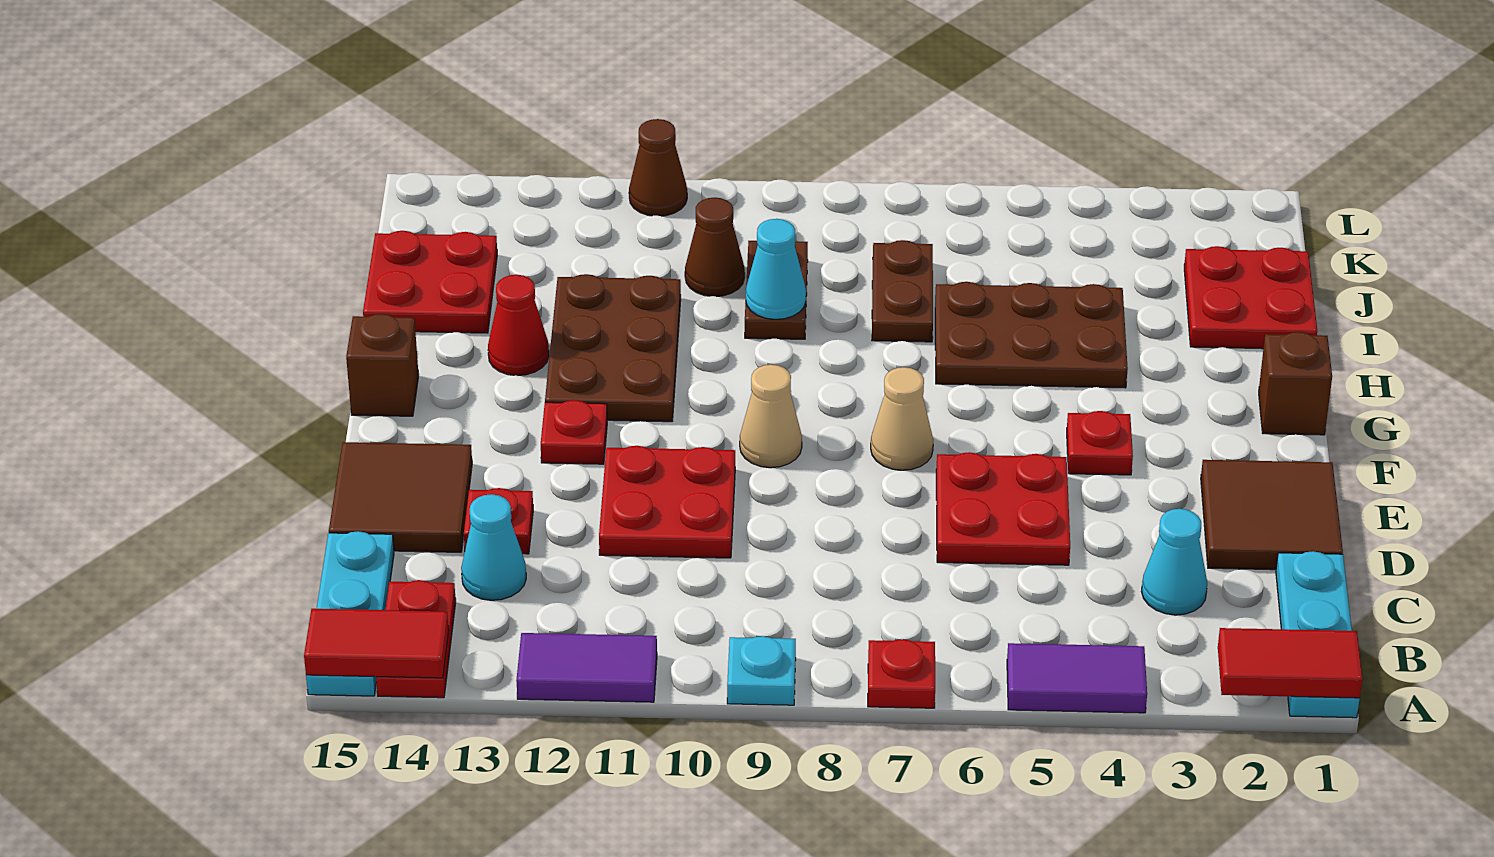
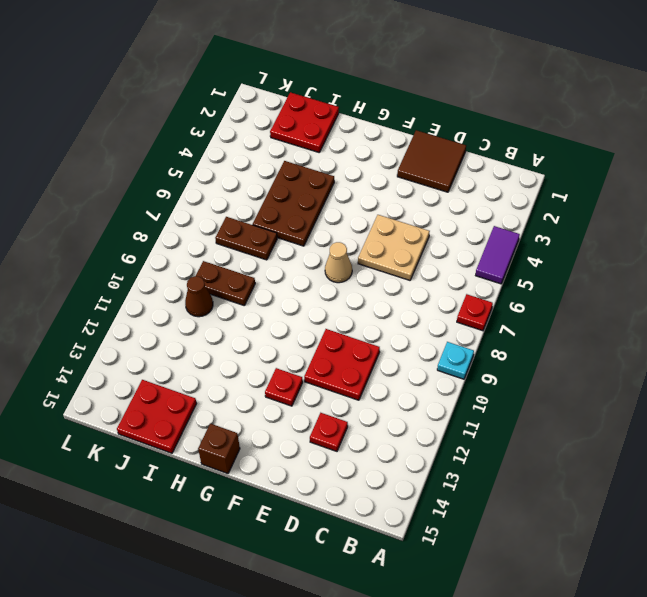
tan plate D5:E6 level 1 -> red plate D5:E6 level 1
none -> cyan plate A1:C1 level 1
none -> purple tile A11:A12 level 1
none -> red plate A14:B14 level 1
none -> cyan plate A15:C15 level 1

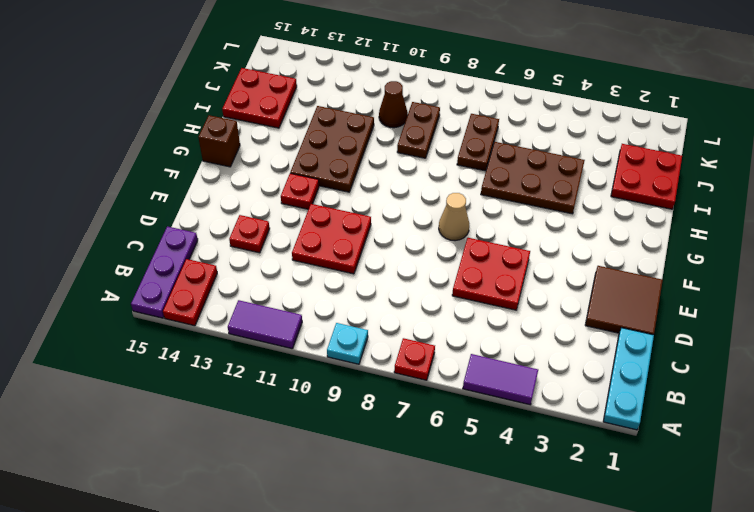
purple plate A15:C15 level 1 -> cyan plate A15:C15 level 1
none -> cyan cone C3 level 1
none -> cyan cone C13 level 1
none -> brown tile D14:E15 level 1
none -> red plate F4 level 1

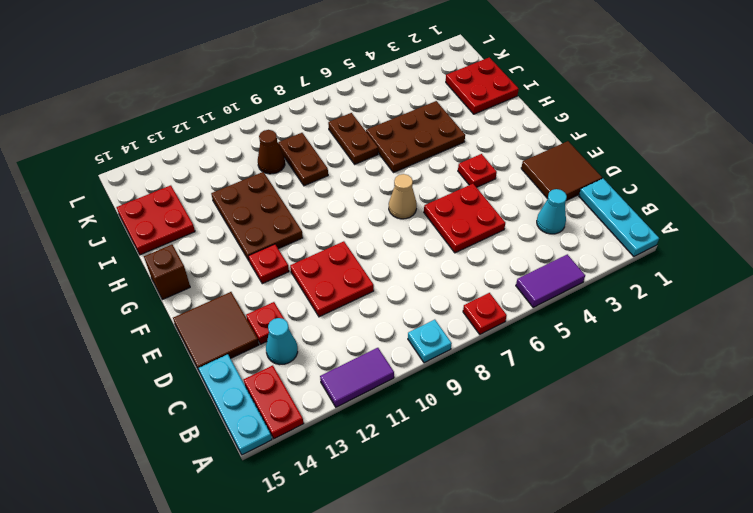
none -> tan cone F9 level 1
none -> brown brick G1 level 1
none -> red cone H13 level 1
none -> brown cone L11 level 1

